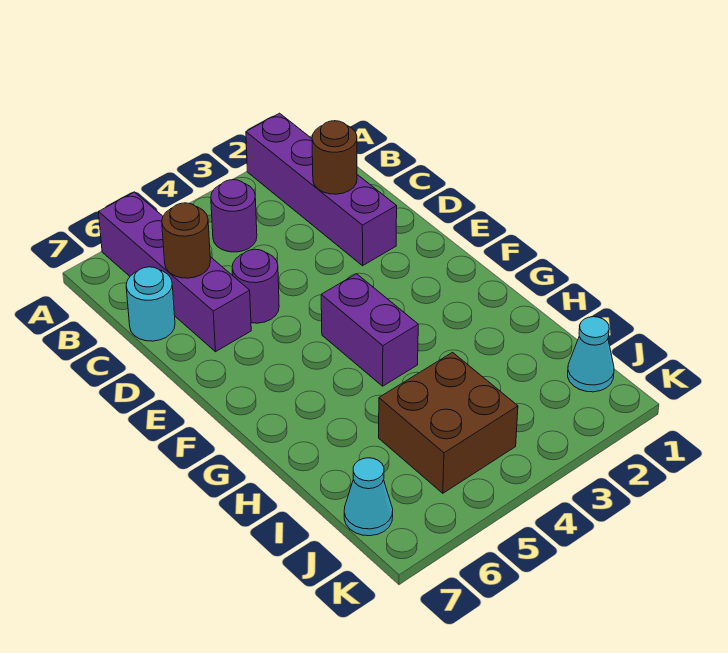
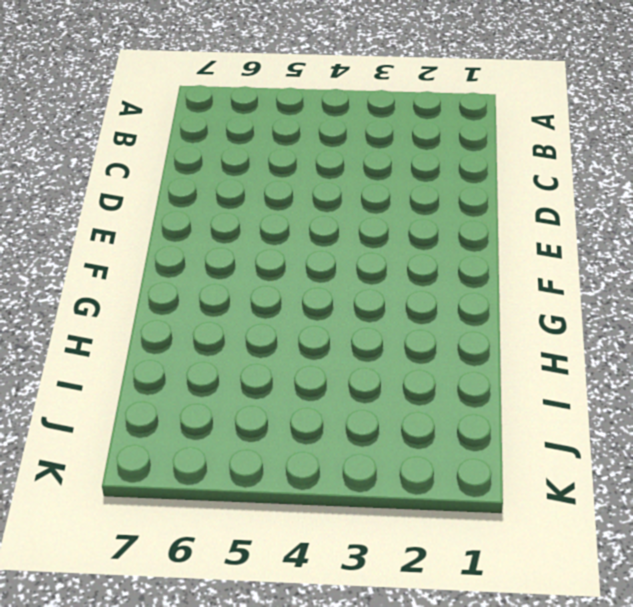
none -> purple brick A2:D2 level 1
none -> purple brick A6:D6 level 1

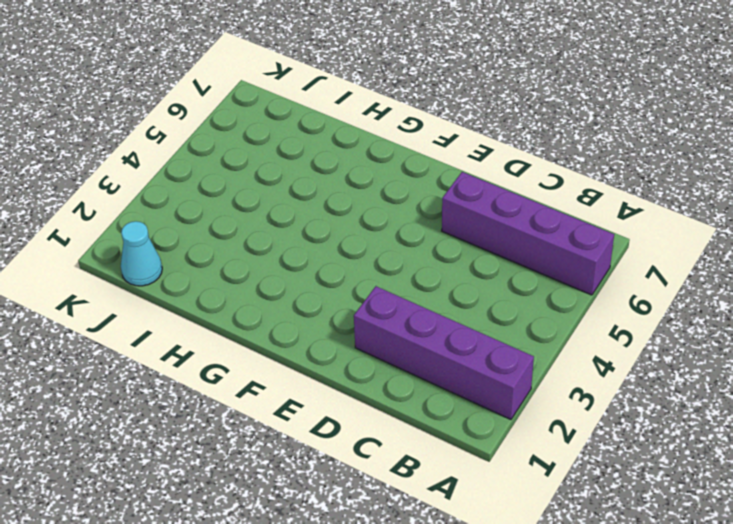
none -> purple round brick B4 level 1
none -> cyan round brick C7 level 1

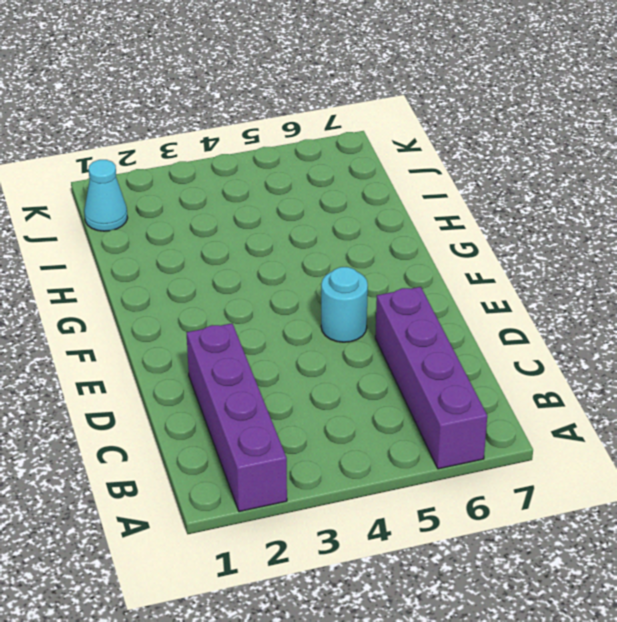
cyan round brick E5 level 1 -> cyan round brick C7 level 1
none -> purple round brick B4 level 1
none -> purple round brick D5 level 1

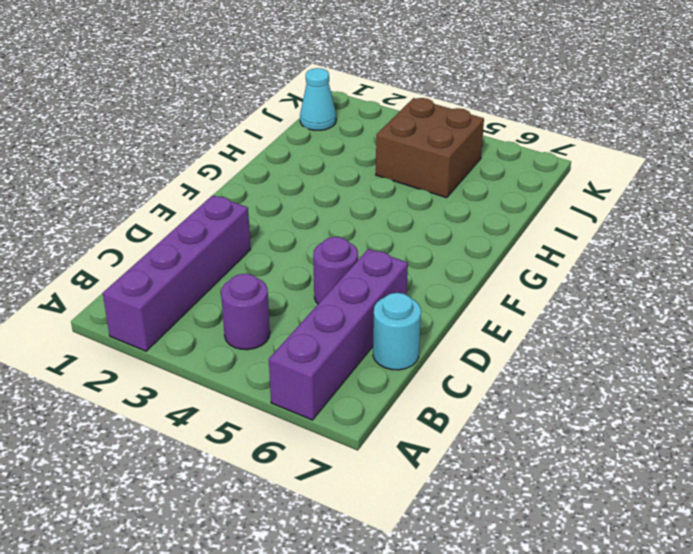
none -> purple brick F4:G4 level 1
none -> cyan cone J7 level 1

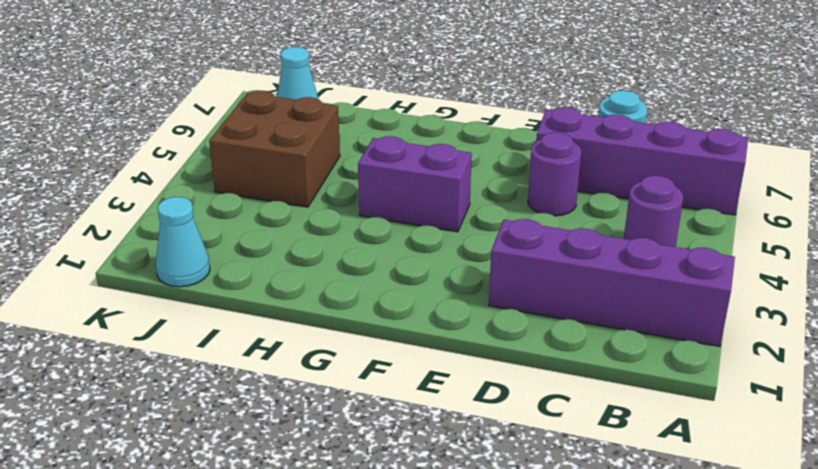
none -> brown round brick C2 level 2
none -> brown round brick C6 level 2

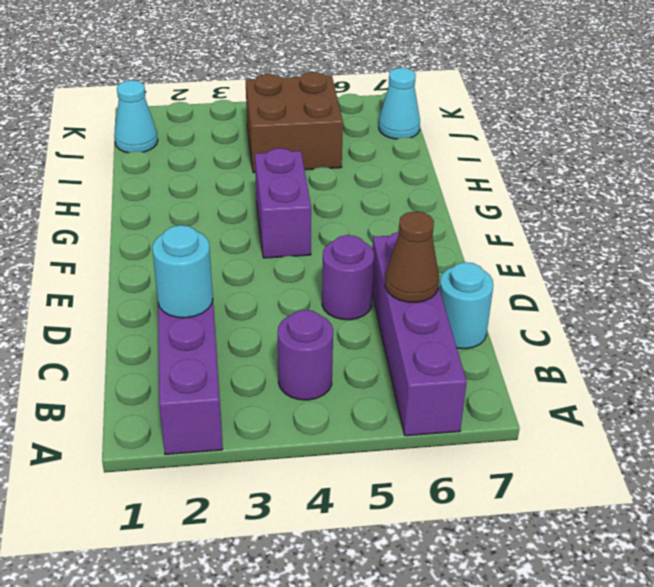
cyan round brick C2 level 2 -> brown round brick C2 level 2
brown cone C6 level 2 -> brown round brick C6 level 2

